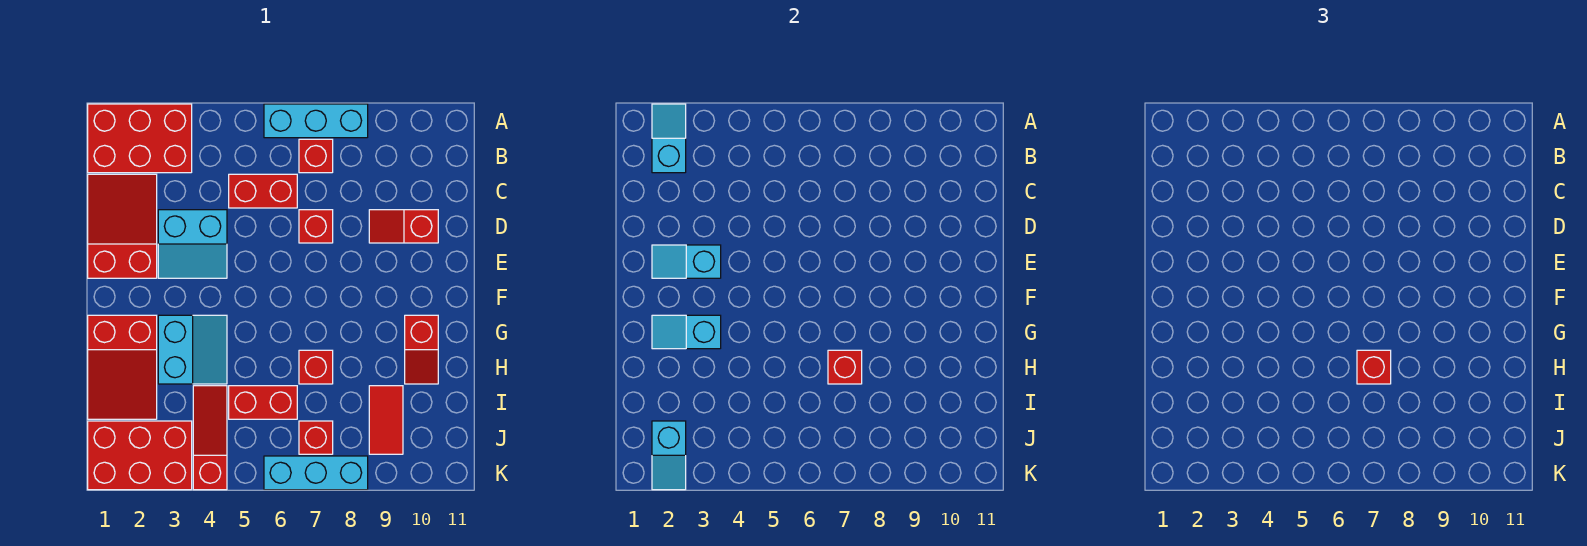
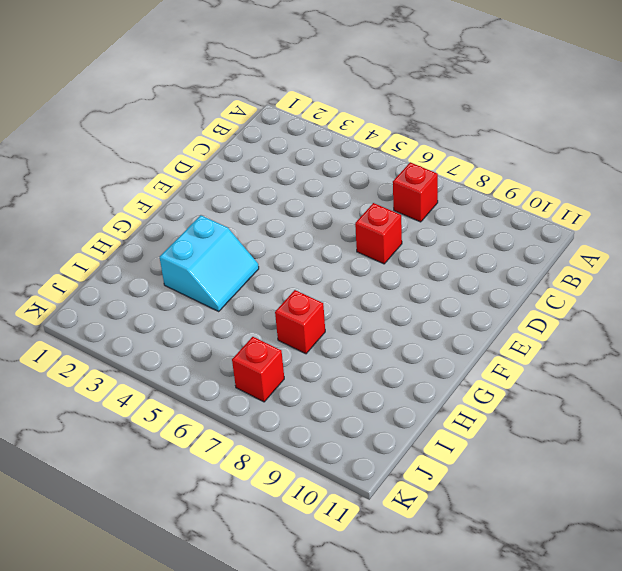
none -> red brick A1:B3 level 1
none -> cyan brick A6:A8 level 1
none -> red slope C1:E2 level 1 top E

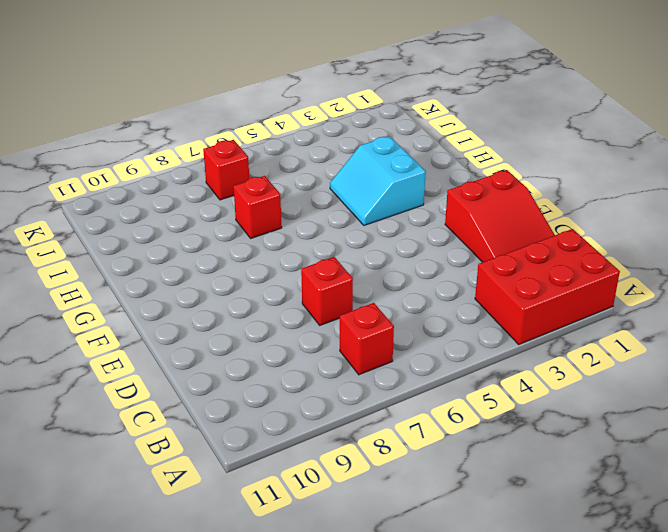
none -> cyan brick A6:A8 level 1
none -> red brick C5:C6 level 1
none -> cyan slope D3:E4 level 1 top D

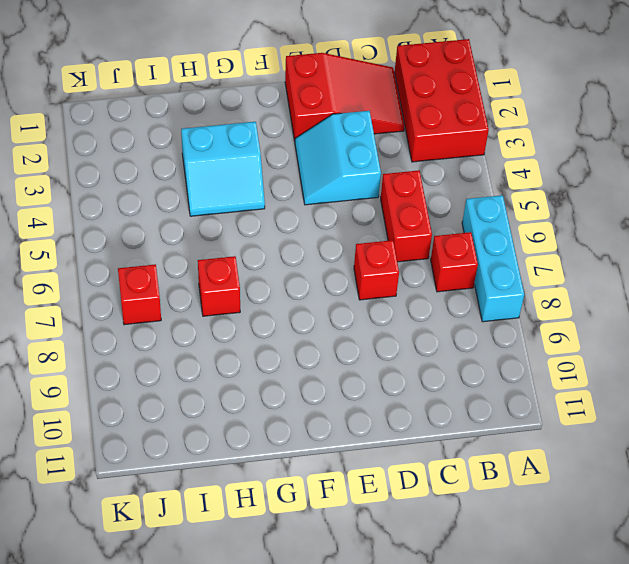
none -> red slope D9:D10 level 1 top 10
none -> red slope G1:I2 level 1 top G
none -> red slope G10:H10 level 1 top G

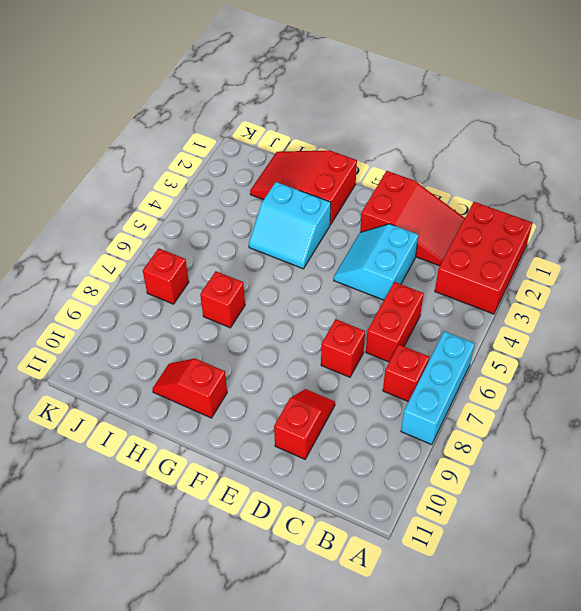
none -> red slope I4:K4 level 1 top K
none -> red brick I5:I6 level 1
none -> red tile I9:J9 level 1

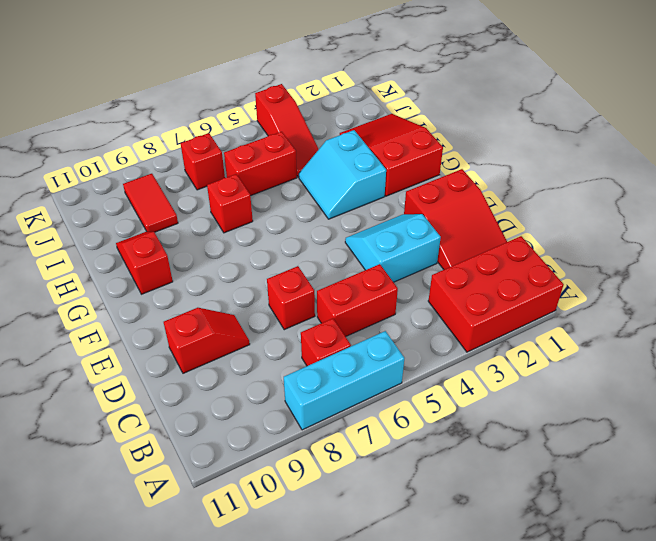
none -> red brick J1:K3 level 1
none -> cyan brick K6:K8 level 1
none -> cyan slope A2:B2 level 2 top B

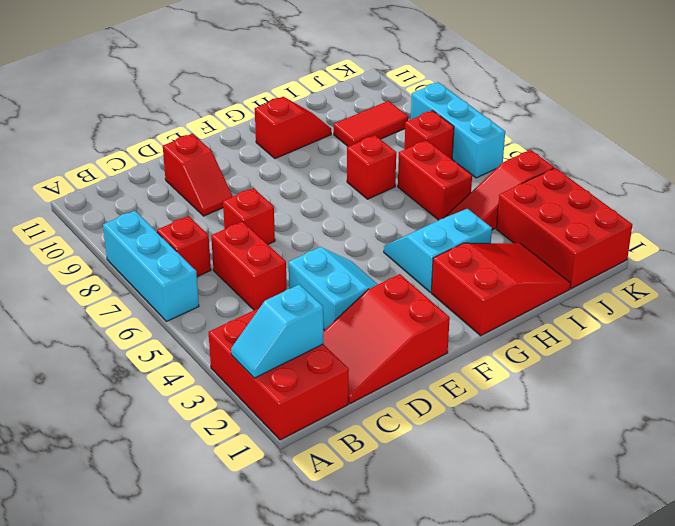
none -> cyan slope E2:E3 level 2 top 3
none -> cyan slope G2:G3 level 2 top 3
none -> red brick H7 level 2

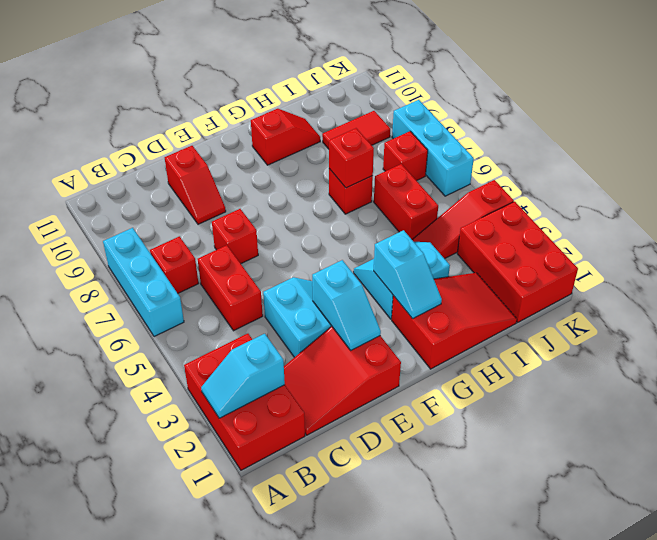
none -> cyan slope J2:K2 level 2 top J
none -> red brick H7 level 3

